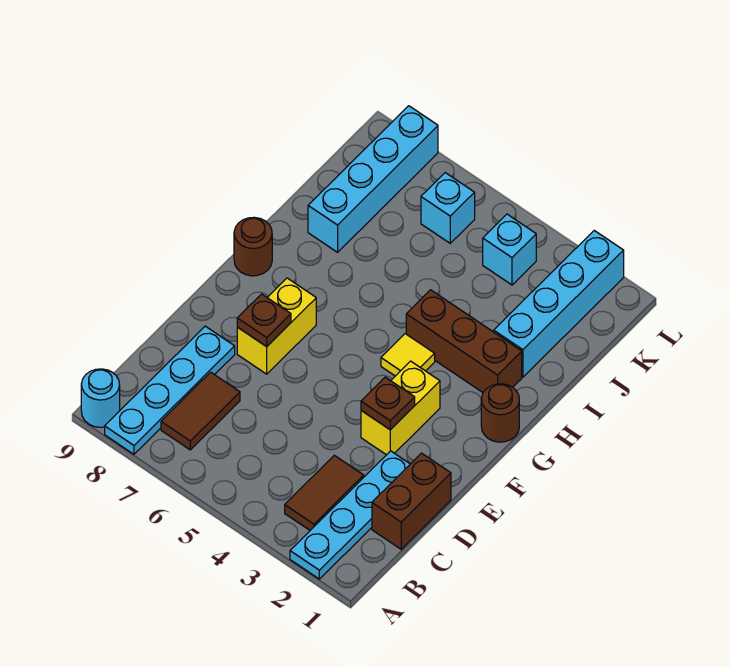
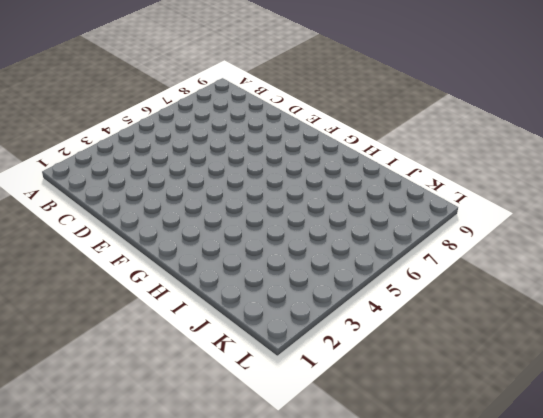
none -> cyan plate A2:D2 level 1
none -> cyan plate A8:D8 level 1
none -> cyan round brick A9 level 1

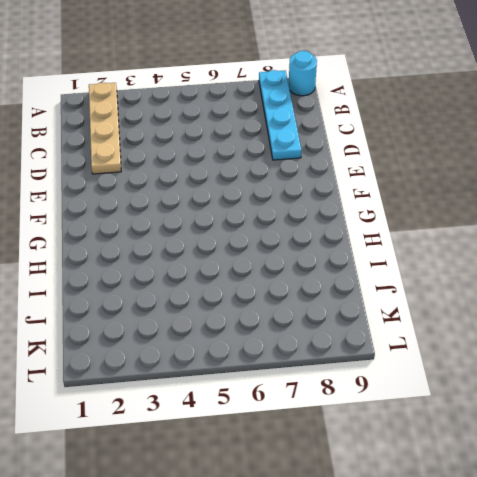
tan plate A2:D2 level 1 -> cyan plate A2:D2 level 1
none -> brown tile B3:C3 level 1
none -> brown tile B7:C7 level 1
none -> brown brick C1:D1 level 1

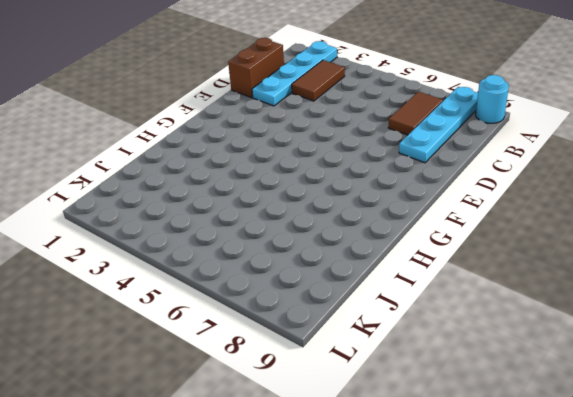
none -> yellow brick E3:F3 level 1
none -> yellow brick E7:F7 level 1
none -> brown round brick G1 level 1

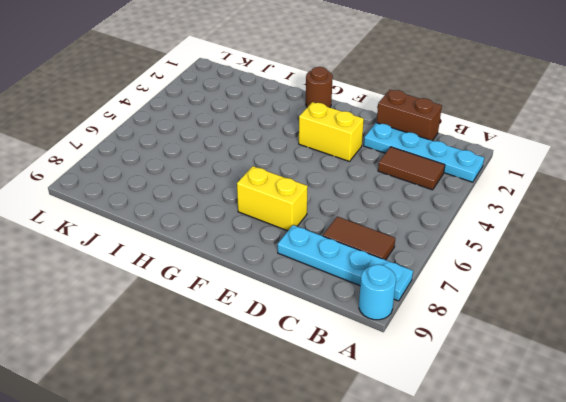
none -> yellow tile G4 level 1
none -> brown round brick G9 level 1
none -> brown brick H2:H4 level 1

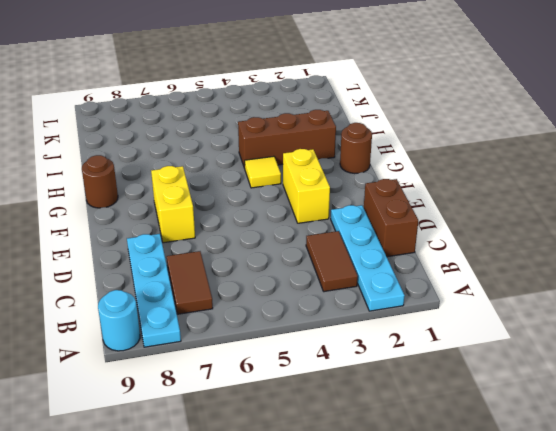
none -> cyan brick I2:L2 level 1
none -> cyan brick I8:L8 level 1
none -> cyan brick K4 level 1

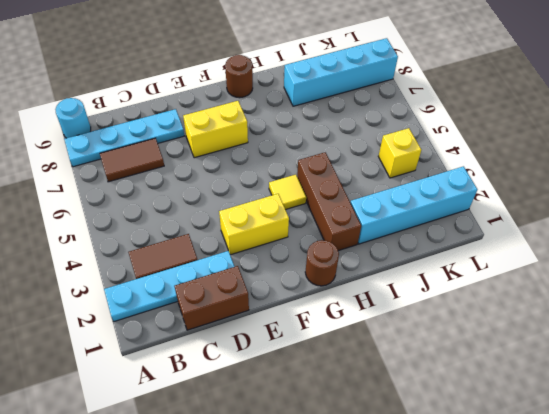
yellow brick K4 level 1 -> cyan brick K4 level 1
none -> cyan brick K6 level 1
none -> brown plate E3 level 2
none -> brown plate E7 level 2

